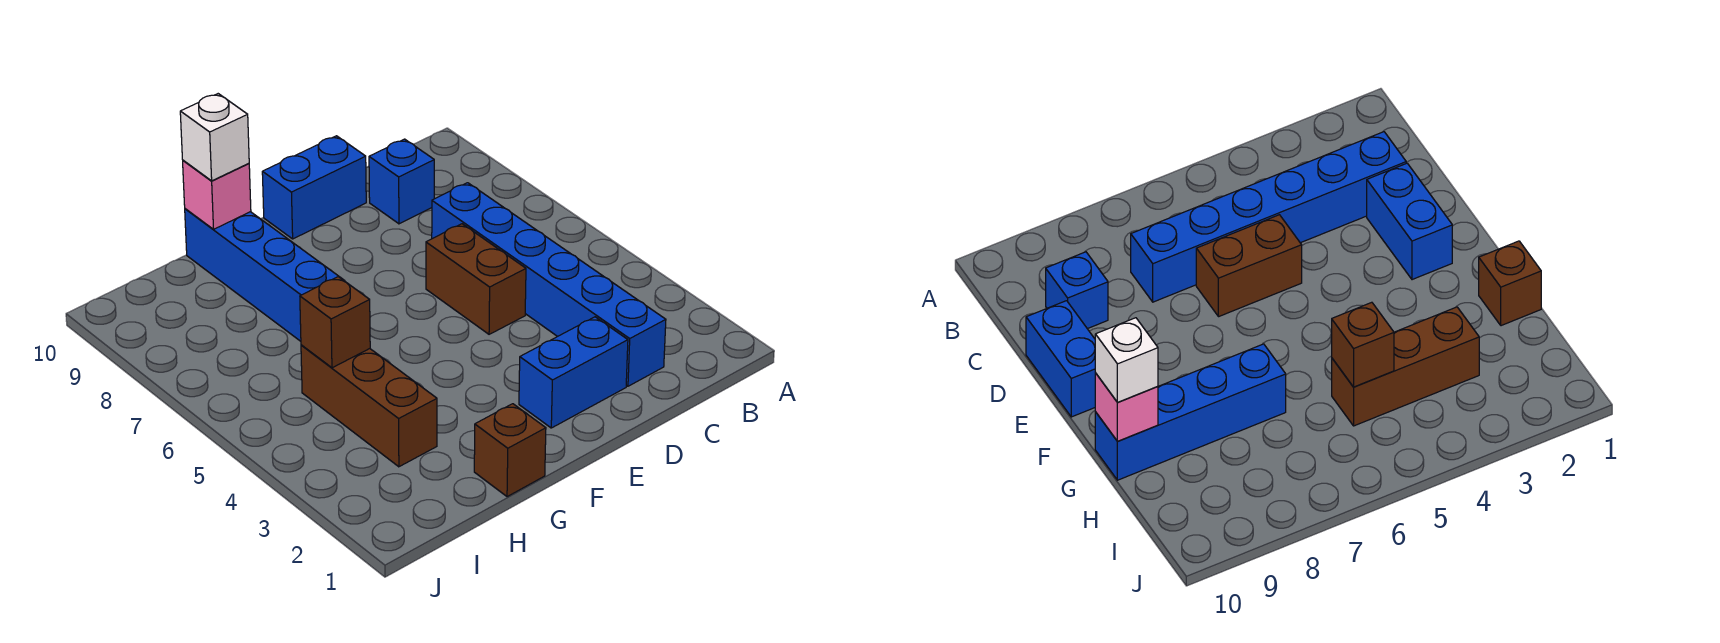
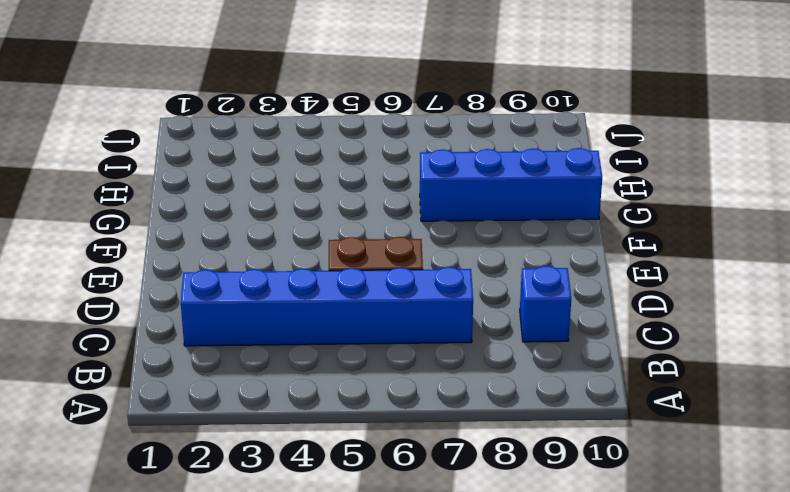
none -> blue brick D2:E2 level 1
none -> blue brick D10:E10 level 1

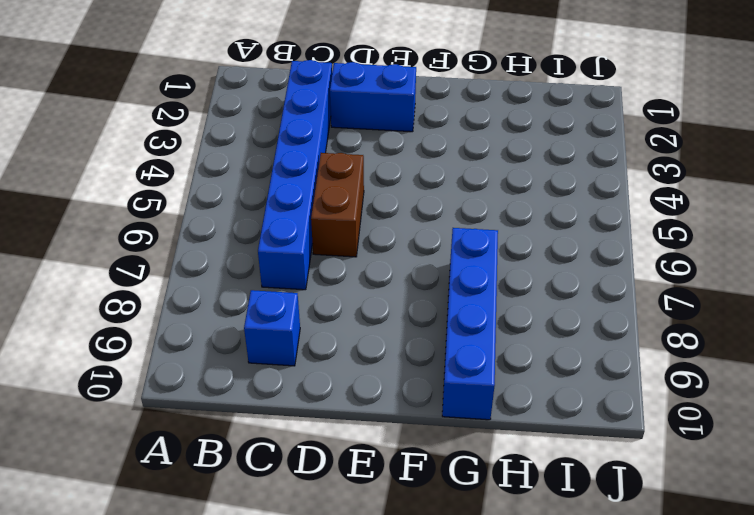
none -> blue brick D10:E10 level 1
none -> brown brick G1 level 1

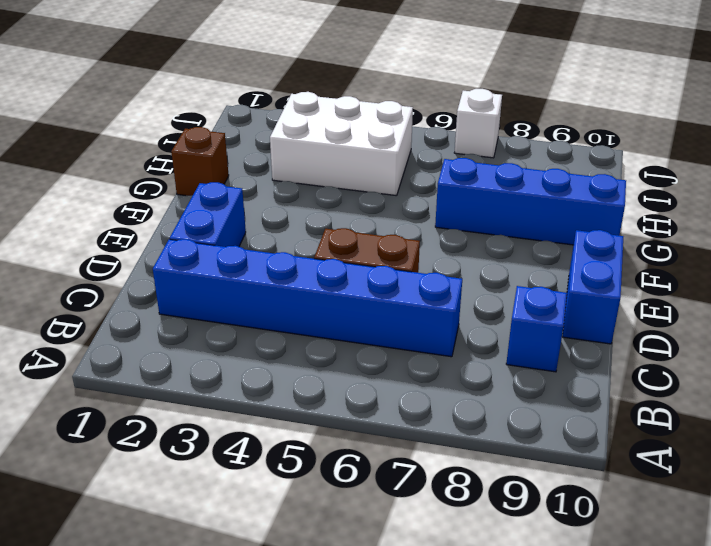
white brick H3:I5 level 1 -> brown brick H3:H5 level 1
white brick J7 level 1 -> white brick G10 level 3
none -> pink brick G10 level 2
none -> brown brick H5 level 2

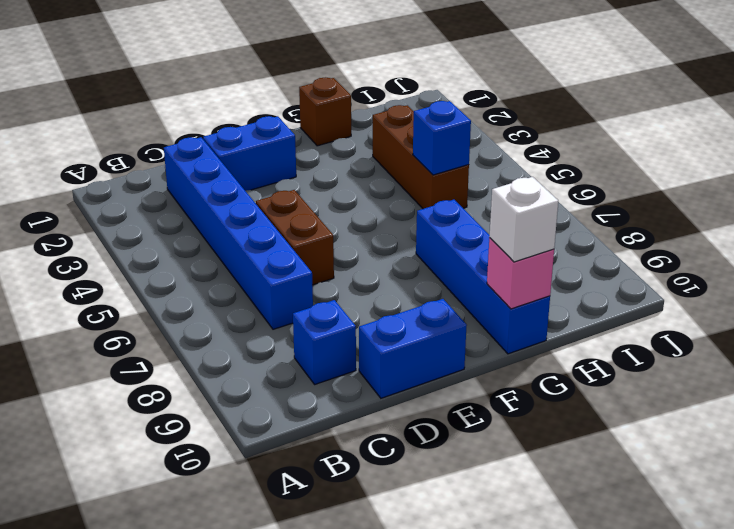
blue brick H5 level 2 -> brown brick H5 level 2

